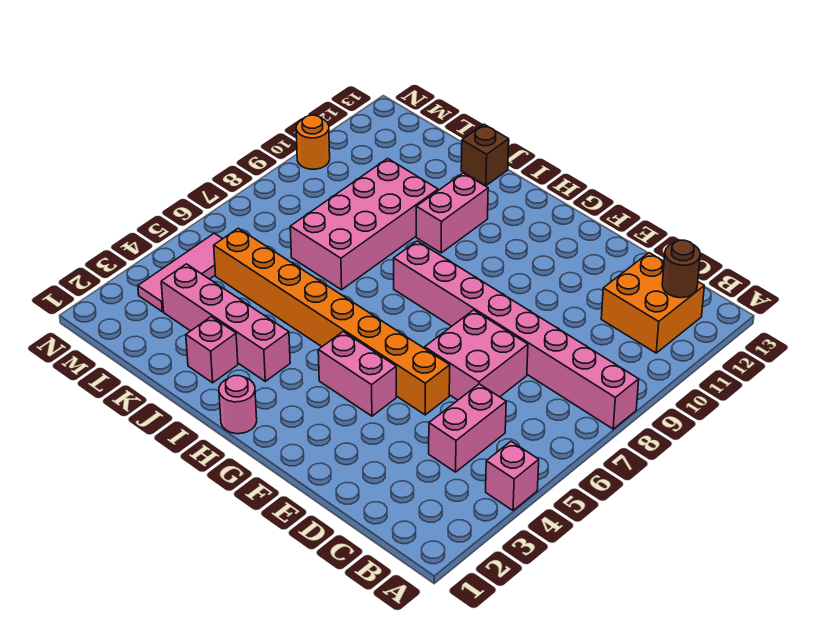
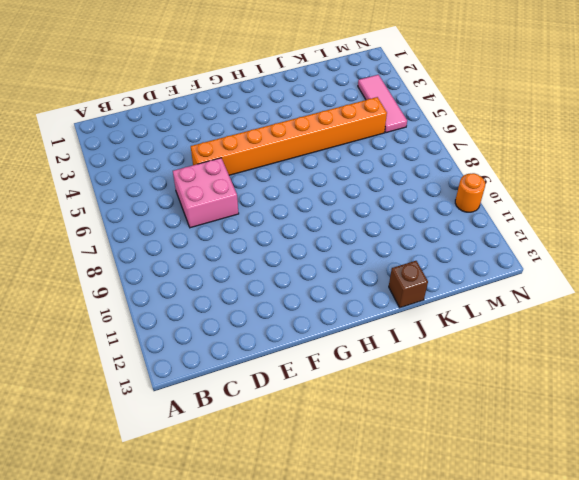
none -> pink brick A4 level 1
none -> pink brick A8:H8 level 1
none -> orange brick B11:C12 level 1

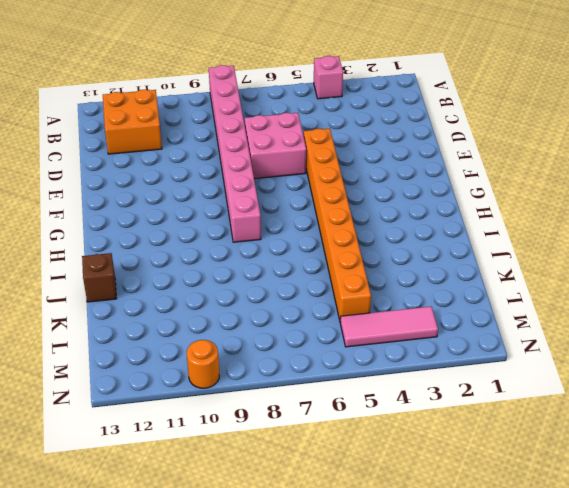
none -> pink brick C4:C5 level 1
none -> pink brick F4:G4 level 1
none -> pink round brick H1 level 1

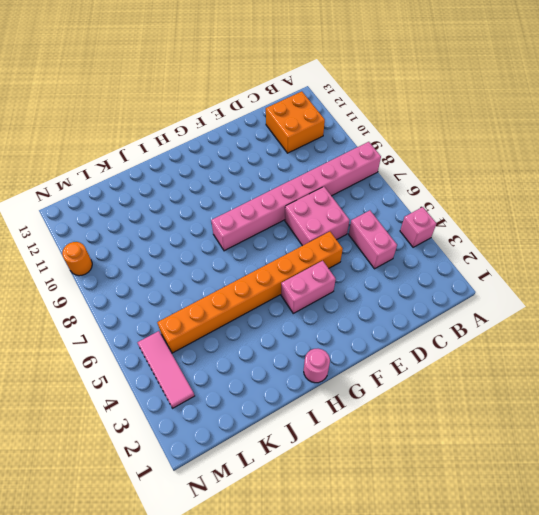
none -> pink brick I3:L3 level 1
none -> pink brick I10:I11 level 1
none -> pink brick J2 level 1

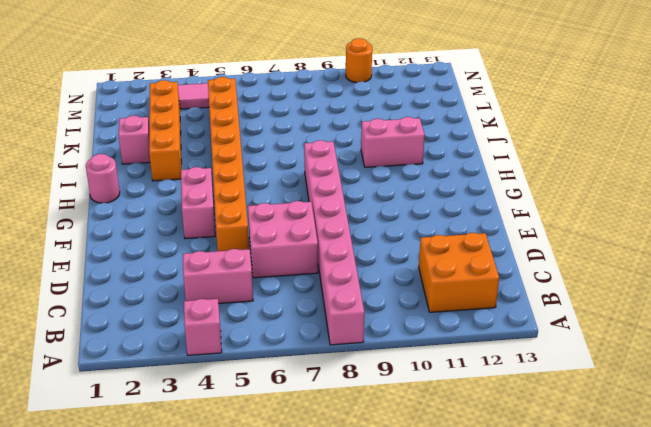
orange brick I3:L3 level 1 -> pink brick I3:L3 level 1
none -> pink brick J7:K10 level 1
none -> brown brick J13 level 1
none -> brown round brick B12 level 2

